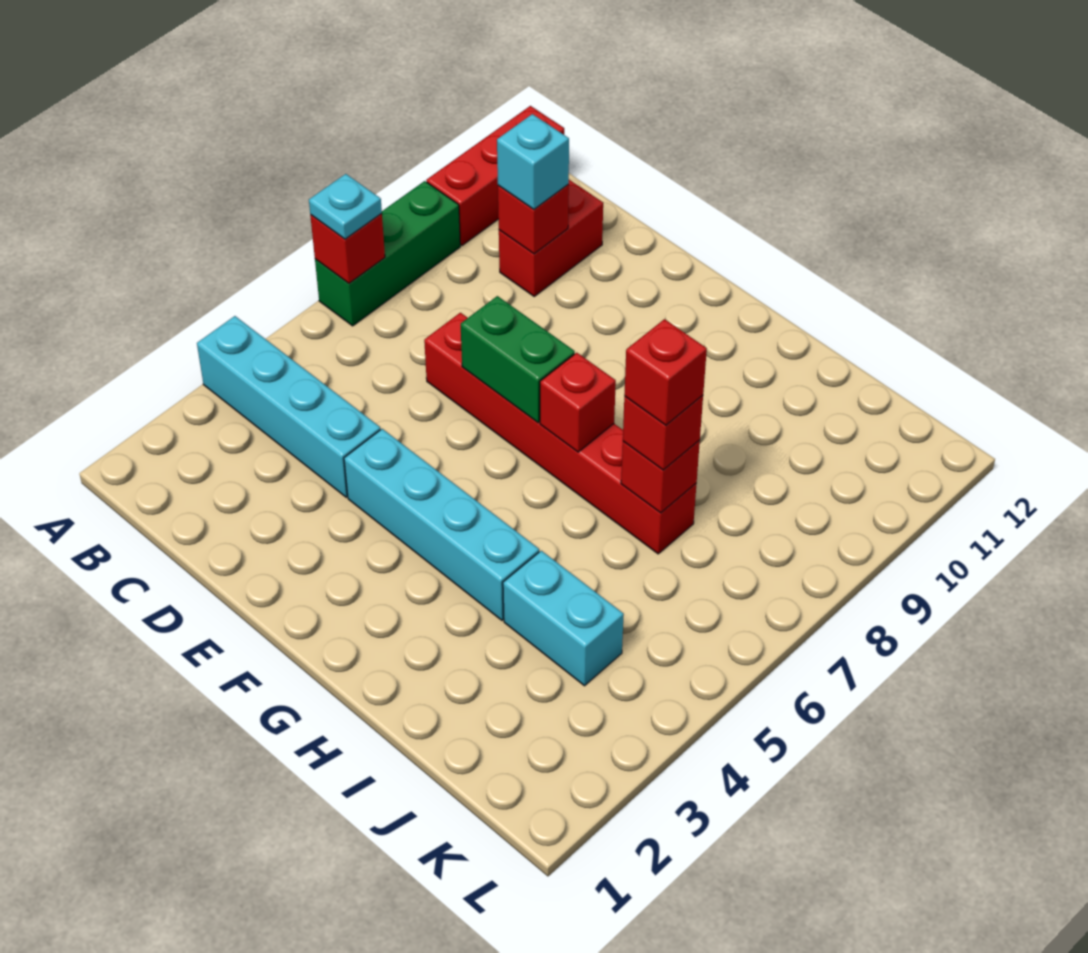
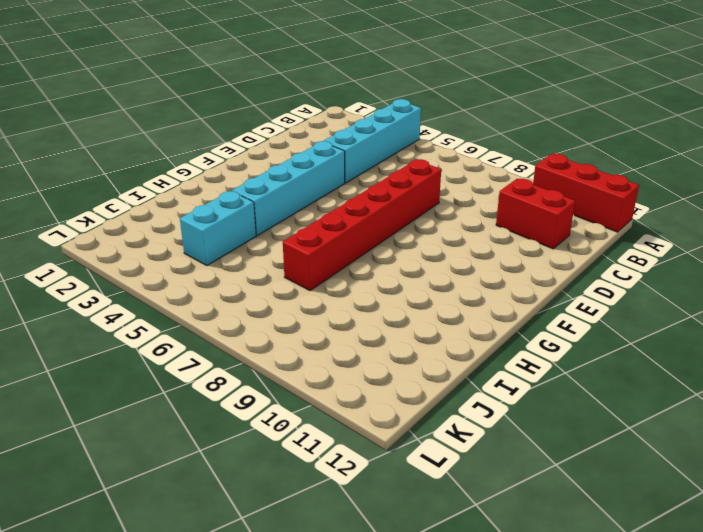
none -> green brick A7:A9 level 1
none -> red brick A7 level 2
none -> red brick C10 level 2

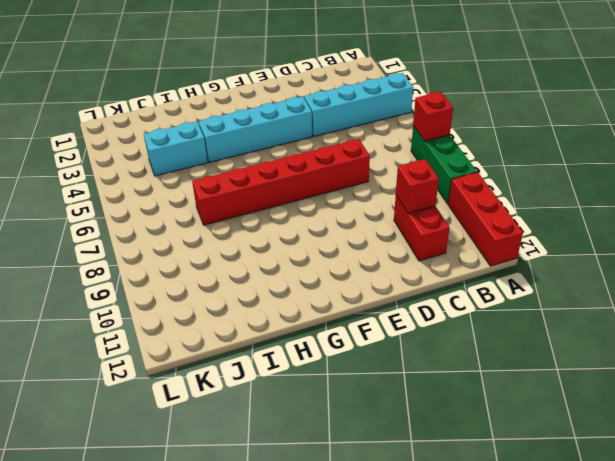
none -> green brick E7:F7 level 2
none -> red brick G7 level 2
none -> red brick I7 level 2

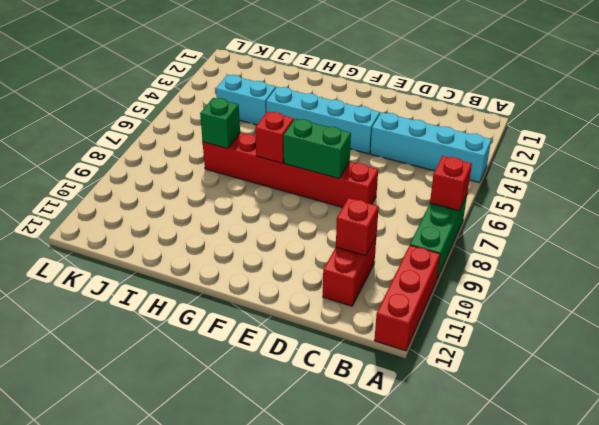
green brick I7 level 2 -> red brick I7 level 2
none -> cyan plate A7 level 3
none -> cyan brick C10 level 3
none -> red brick I7 level 3

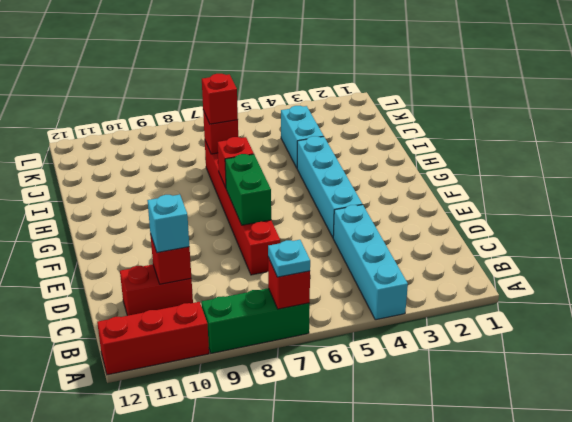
none -> red brick I7 level 4

